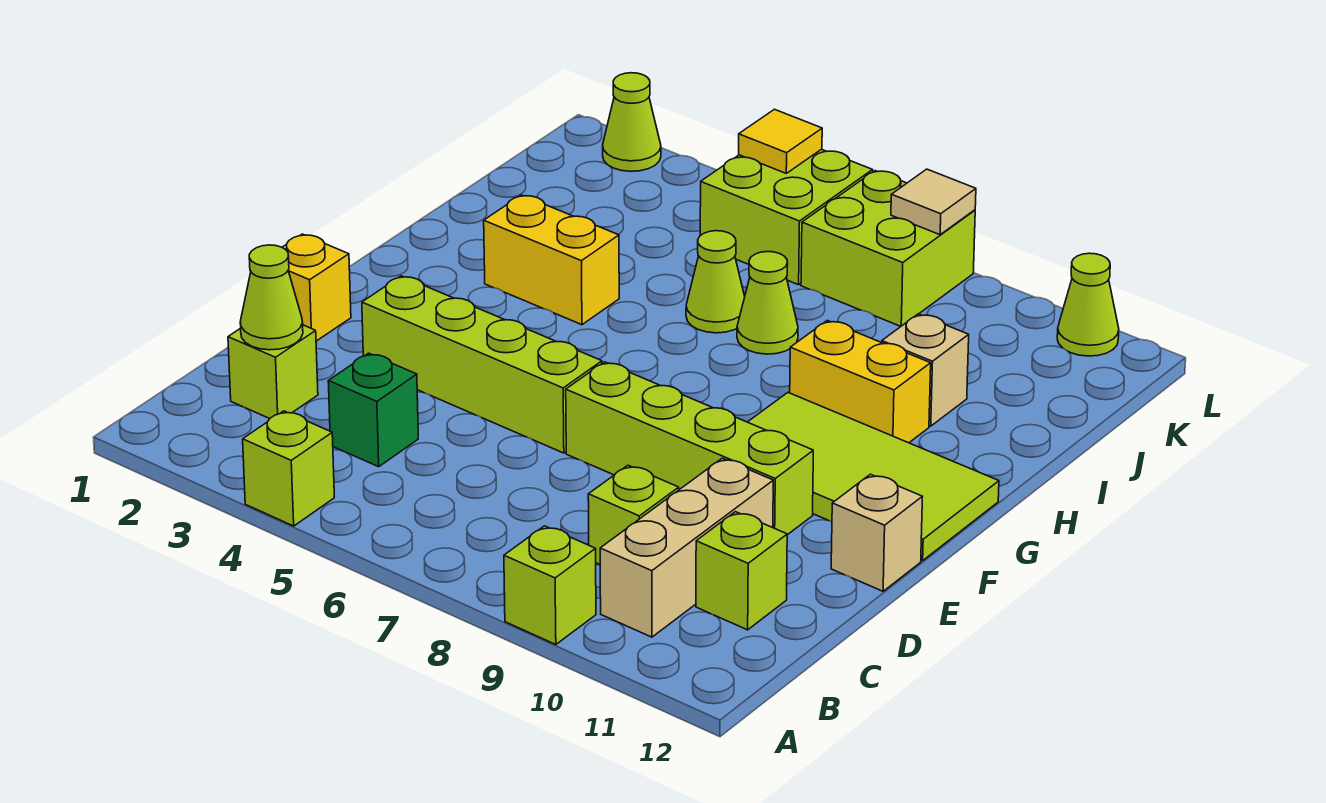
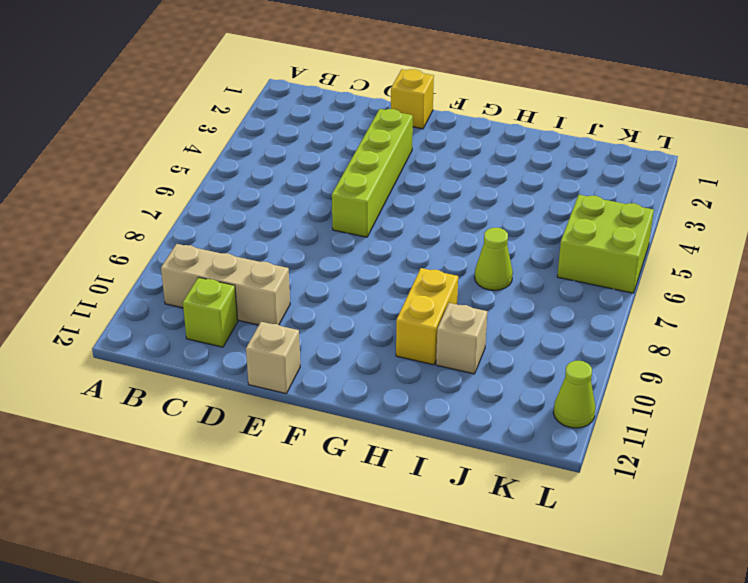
none -> lime brick A4 level 1
none -> lime brick A9 level 1
none -> lime brick C2 level 1

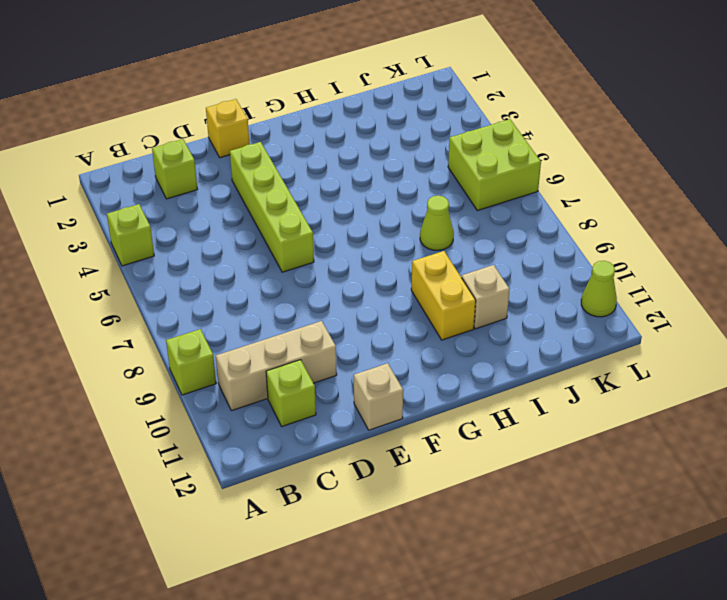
none -> green brick C4 level 1
none -> lime brick C9 level 1
none -> lime brick E7:E10 level 1

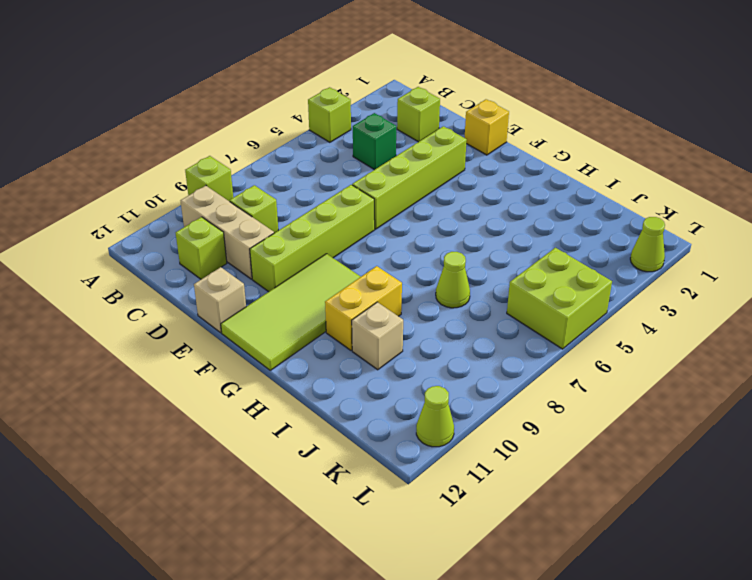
none -> yellow brick H3:H4 level 1
none -> lime cone I6 level 1
none -> lime brick K7:L8 level 1

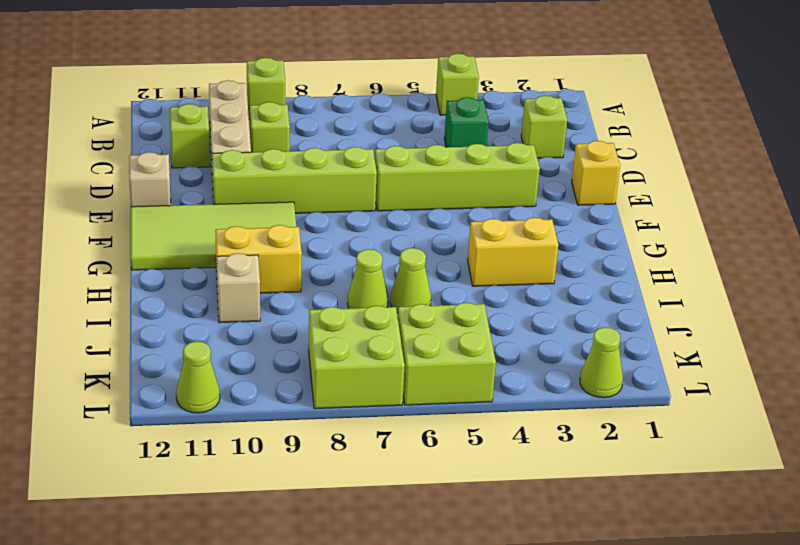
none -> lime cone C2 level 2
none -> yellow tile L5 level 2
none -> tan tile L8 level 2

